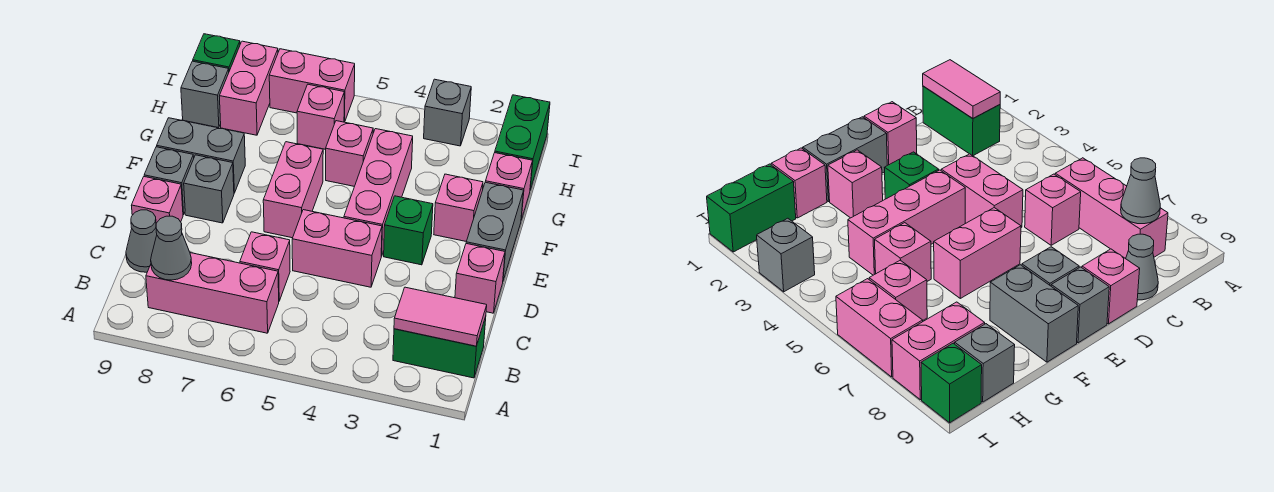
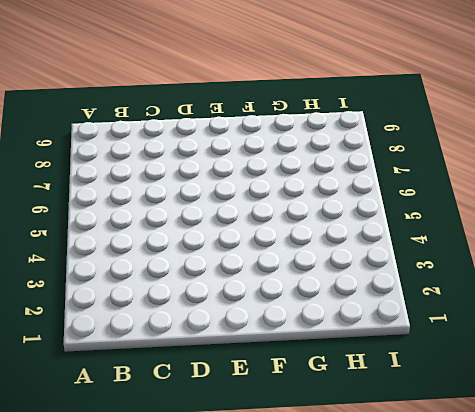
none -> green brick B1:B2 level 1
none -> pink brick B6:B8 level 1
none -> pink brick C6 level 1

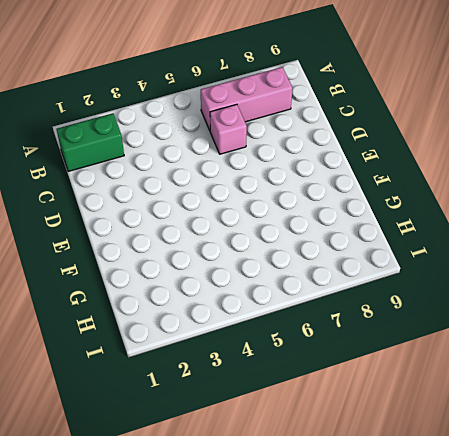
none -> grey cone C9 level 1
none -> pink brick D1 level 1
none -> pink brick D4:D5 level 1

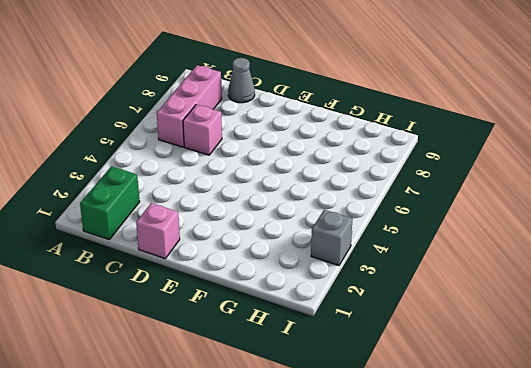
none -> pink brick D4:D5 level 1
none -> pink brick D9 level 1
none -> grey brick E1:F1 level 1

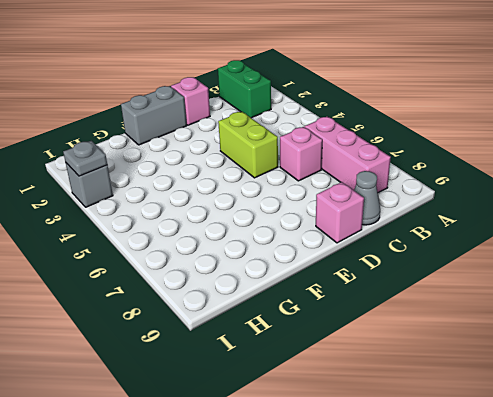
lime brick D4:D5 level 1 -> pink brick D4:D5 level 1
grey plate I3 level 2 -> none
none -> green brick E3 level 1
none -> pink brick E4:G4 level 1
none -> pink brick E6:F6 level 1

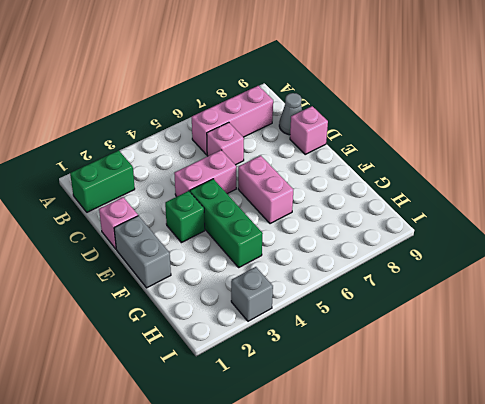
green brick E4:G4 level 1 -> pink brick E4:G4 level 1
none -> grey brick E8 level 1
none -> grey brick E9 level 1
none -> pink brick F2 level 1

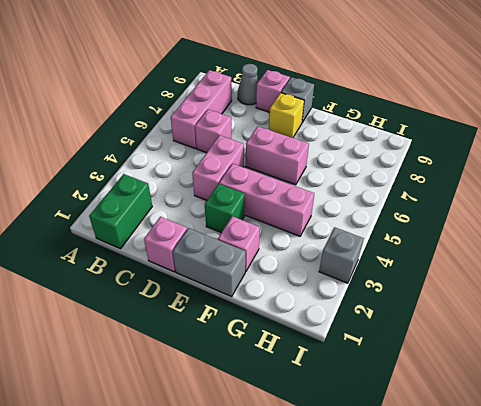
yellow brick E8 level 1 -> grey brick E8 level 1
none -> grey brick F8:F9 level 1
none -> pink brick G1 level 1
none -> pink brick G5 level 1

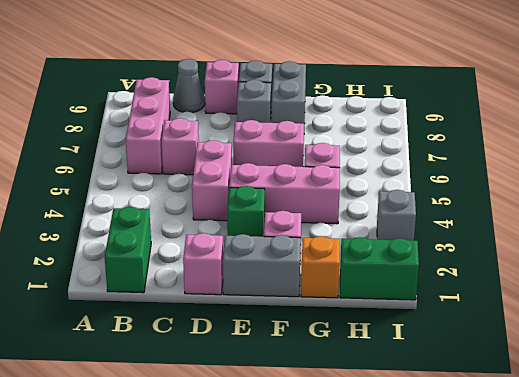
orange brick G1 level 1 -> pink brick G1 level 1
none -> pink brick H6 level 1
none -> pink brick H8:I8 level 1
none -> grey brick H9 level 1

